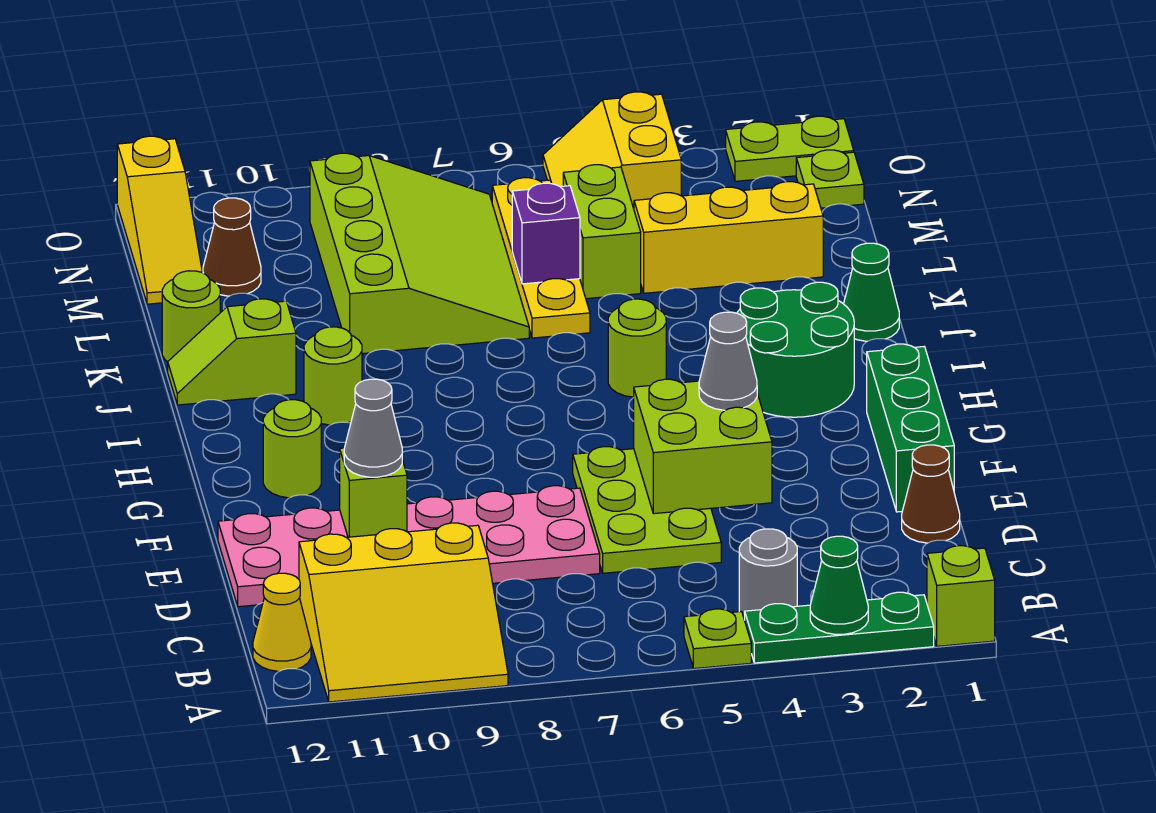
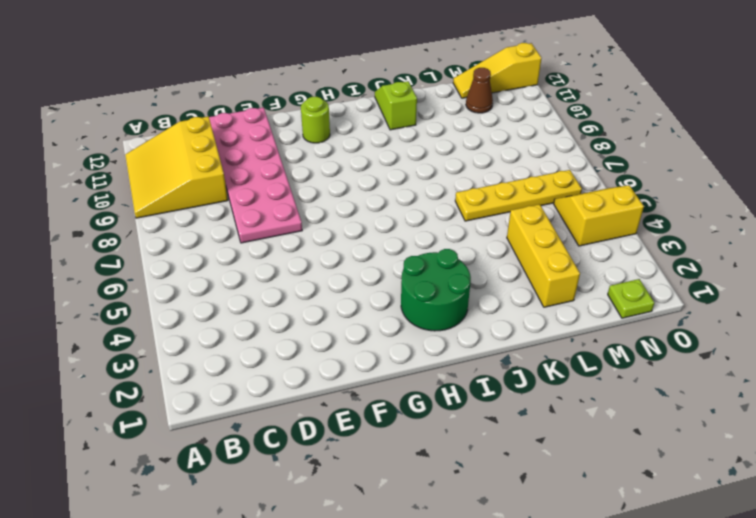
none -> lime brick A1 level 1
none -> green plate A2:A4 level 1
none -> lime plate A5 level 1
none -> grey round brick B4 level 1

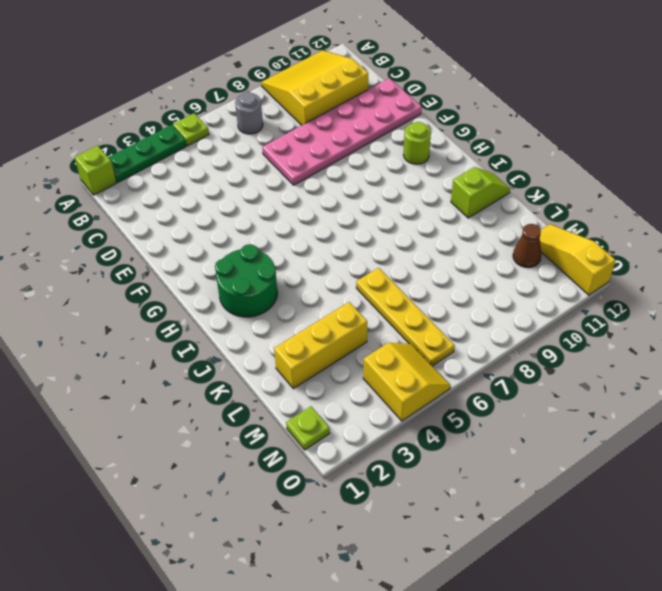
grey round brick B7 level 1 -> grey round brick B4 level 1
none -> yellow cone B12 level 1
none -> brown cone D1 level 1
none -> lime plate D5:F6 level 1
none -> green brick E1:G1 level 1

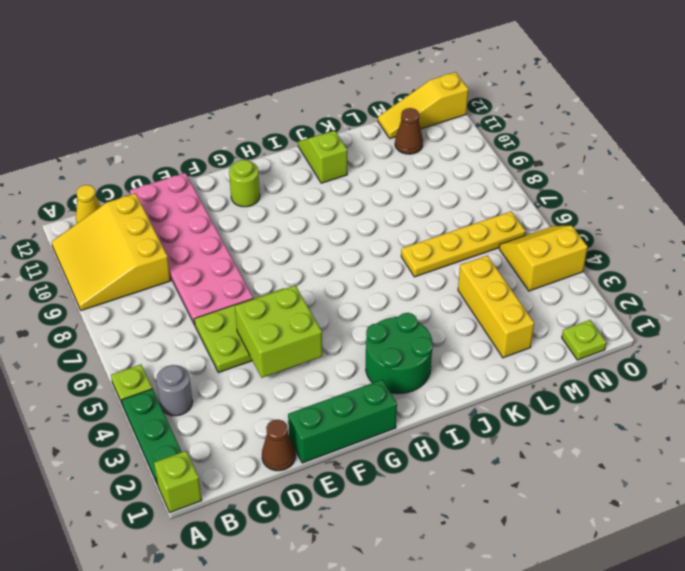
none -> lime round brick I5 level 1
none -> lime round brick I10 level 1
none -> green cone J1 level 1
none -> lime slope K7:N9 level 1 top 9

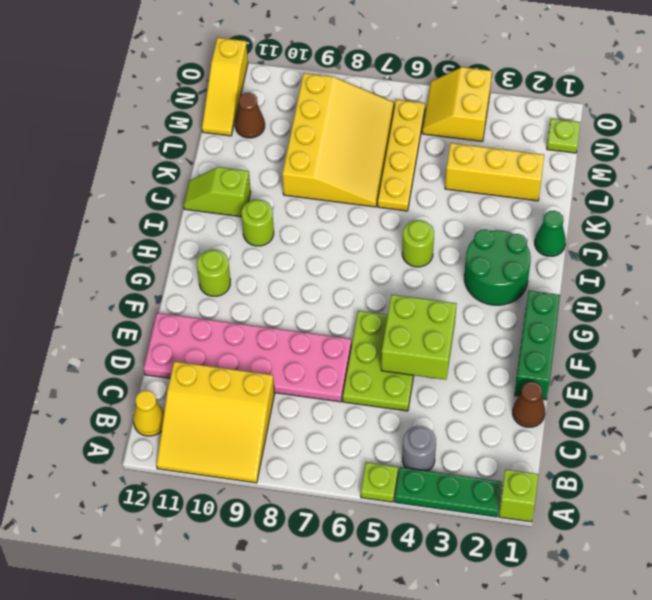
yellow slope K7:N9 level 1 top 9 -> lime slope K7:N9 level 1 top 9
none -> lime round brick K12 level 1
none -> lime brick L5:M5 level 1
none -> lime plate O1:O2 level 1
none -> green cone A3 level 2

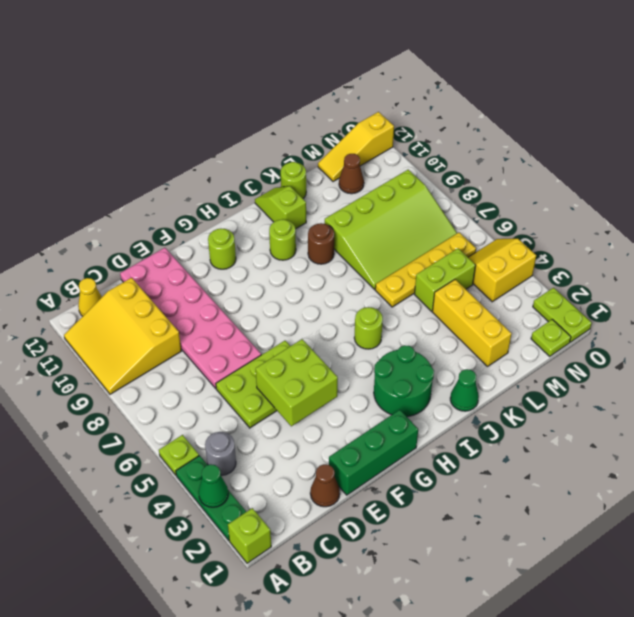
brown round brick J9 level 1 -> none
none -> lime brick E10 level 2
none -> purple brick L6 level 2
none -> grey cone E10 level 3
none -> grey cone F4 level 3

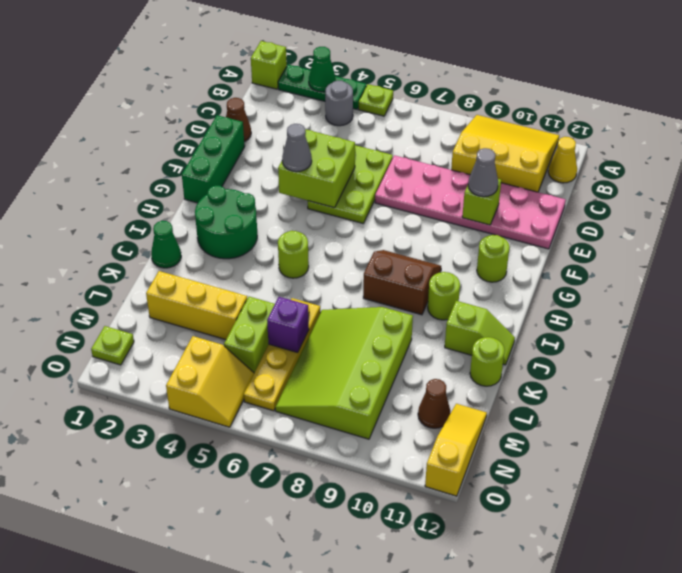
brown slope H8:I9 level 1 top I -> none
none -> lime plate O1:O2 level 1

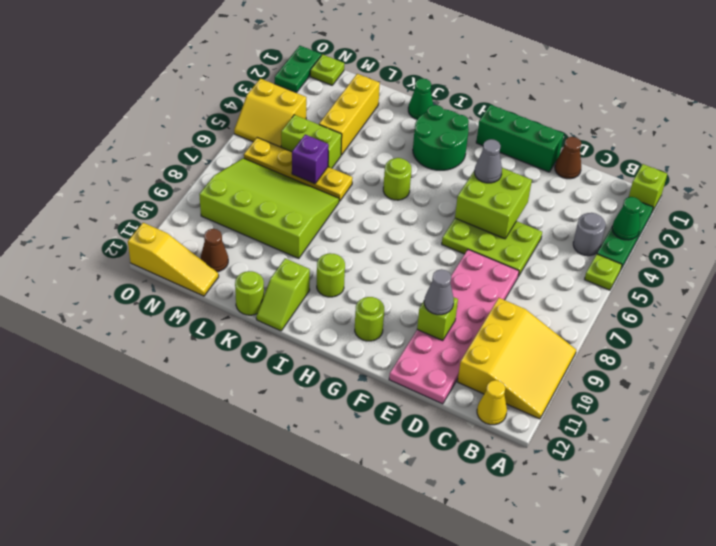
green plate O1:O2 level 1 -> lime plate O1:O2 level 1

